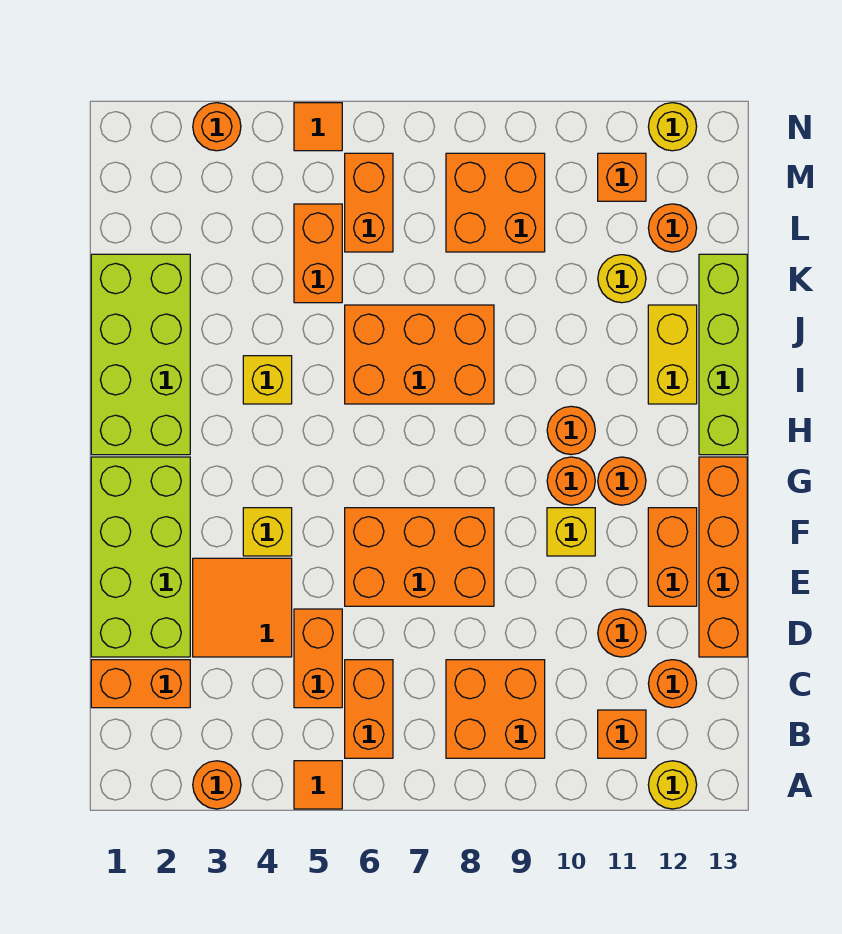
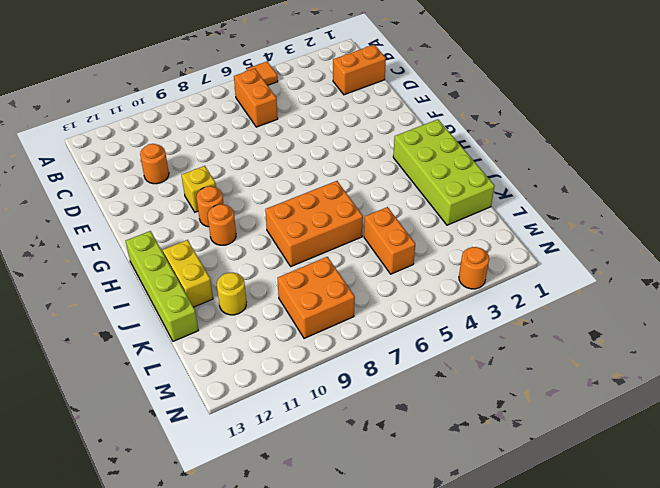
none -> orange round brick A3 level 1
none -> yellow round brick A12 level 1
none -> orange brick B8:C9 level 1
none -> orange brick B11 level 1

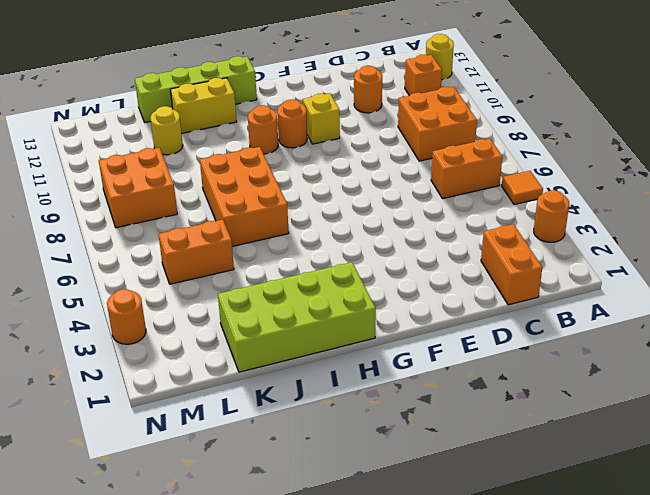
none -> orange brick C5:D5 level 1
none -> orange round brick C12 level 1
none -> lime brick D1:G2 level 1
none -> orange tile D3:E4 level 1

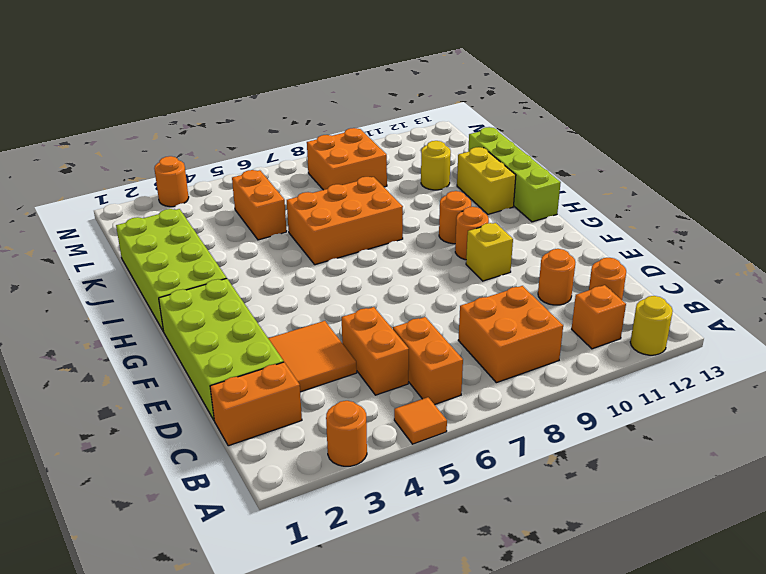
none -> orange brick D13:G13 level 1
none -> orange brick E6:F8 level 1
none -> orange brick E12:F12 level 1
none -> yellow brick F4 level 1

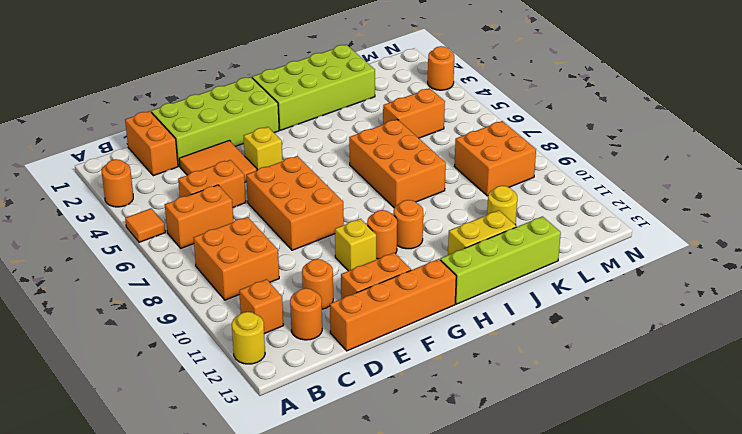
none -> orange round brick G11 level 1
none -> yellow brick I4 level 1
none -> orange brick L6:M6 level 1
none -> orange round brick L12 level 1

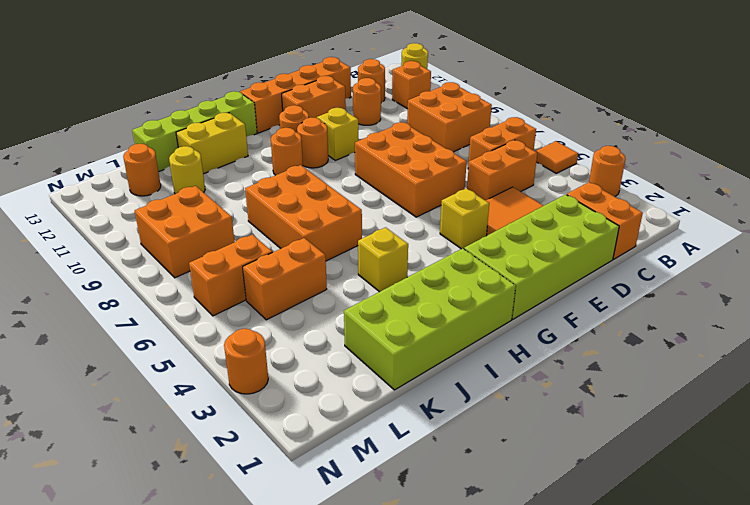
none -> orange brick M11 level 1
none -> orange tile N5 level 1
none -> yellow round brick N12 level 1

